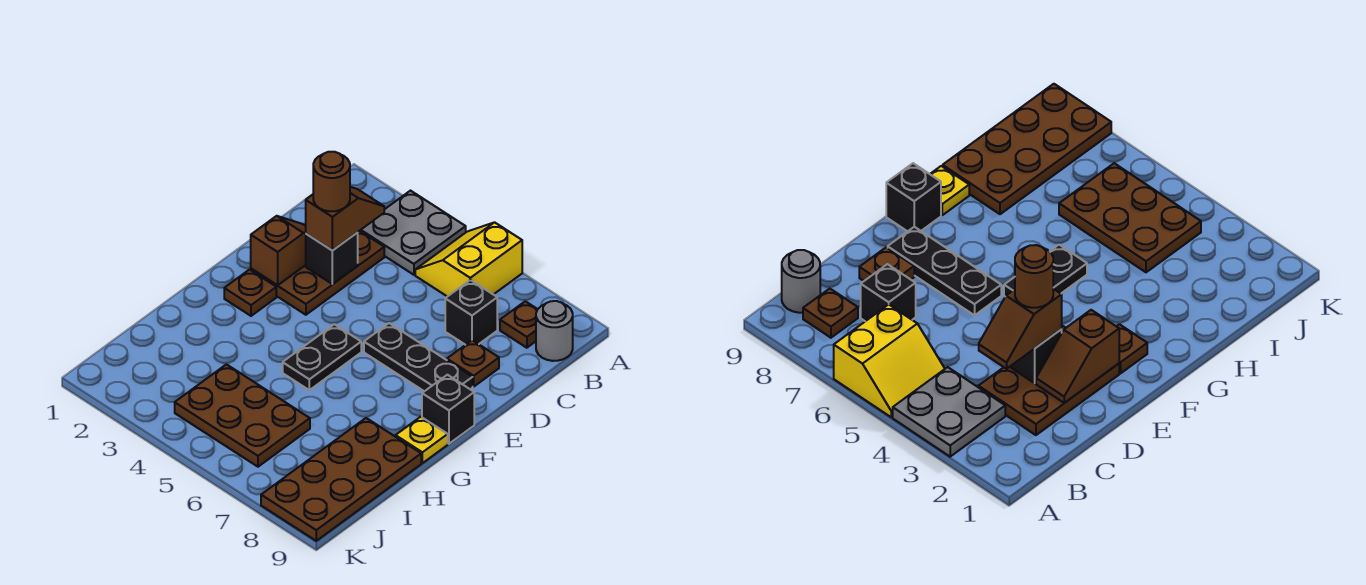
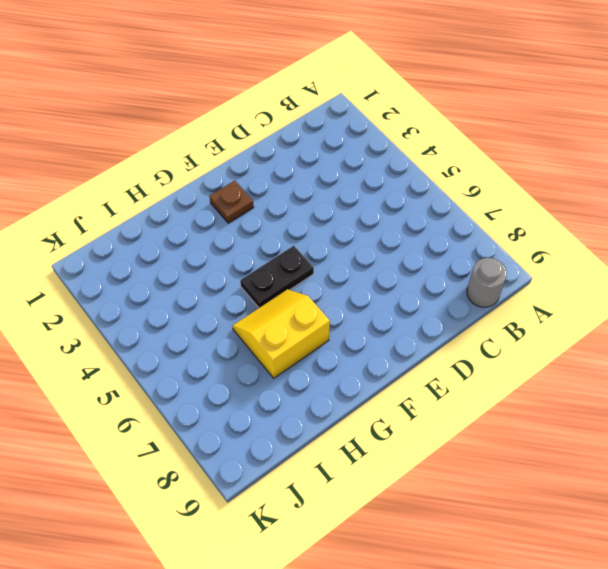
yellow slope G6:H7 level 1 top 7 -> yellow slope A5:B6 level 1 top 6
none -> grey plate A3:B4 level 1
none -> brown plate B8 level 1
none -> brown plate C2:E3 level 1

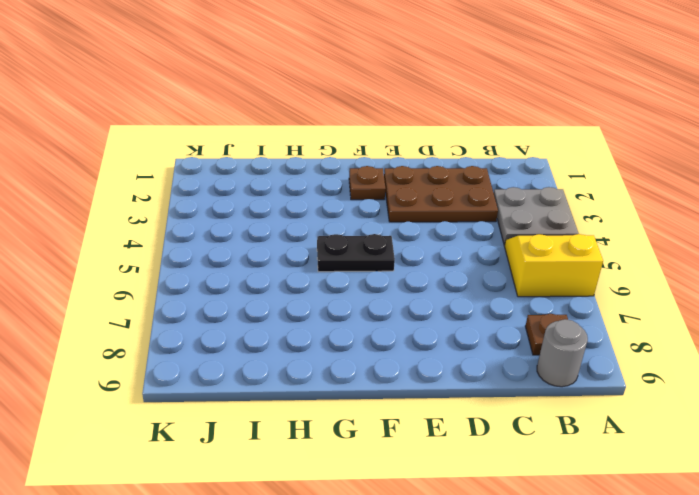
none -> black brick C7 level 1
none -> brown plate D8 level 1
none -> black plate E6:E8 level 1

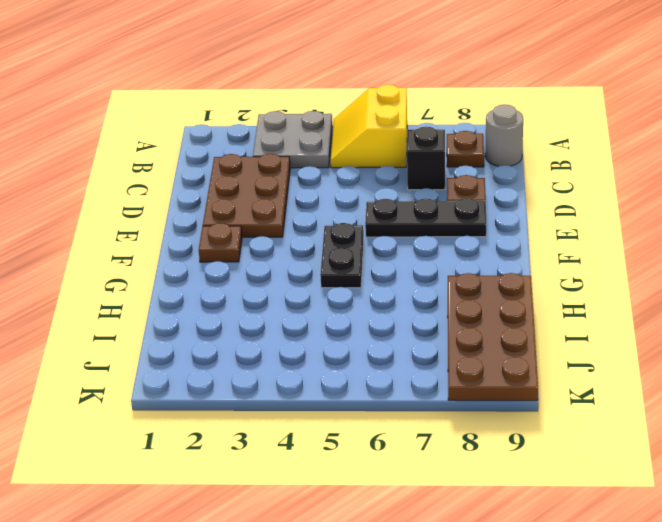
none -> black brick F9 level 1
none -> yellow plate G9 level 1
none -> brown plate I4:J6 level 1

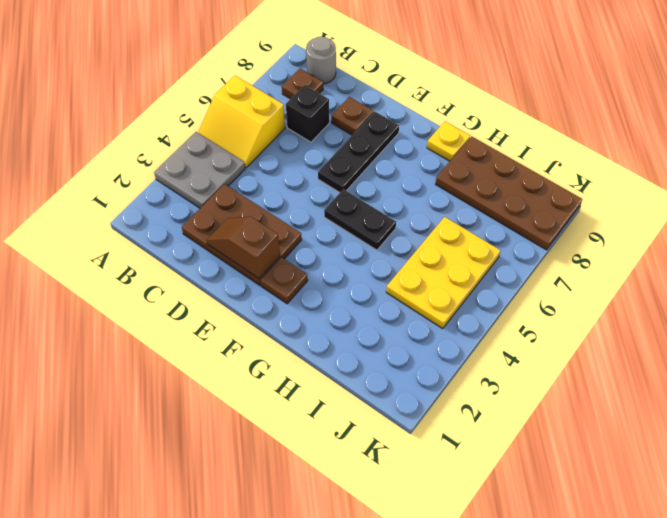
yellow plate I4:J6 level 1 -> brown plate I4:J6 level 1
none -> black brick F9 level 1
none -> black brick D3 level 2
none -> brown slope C3:D3 level 3 top D

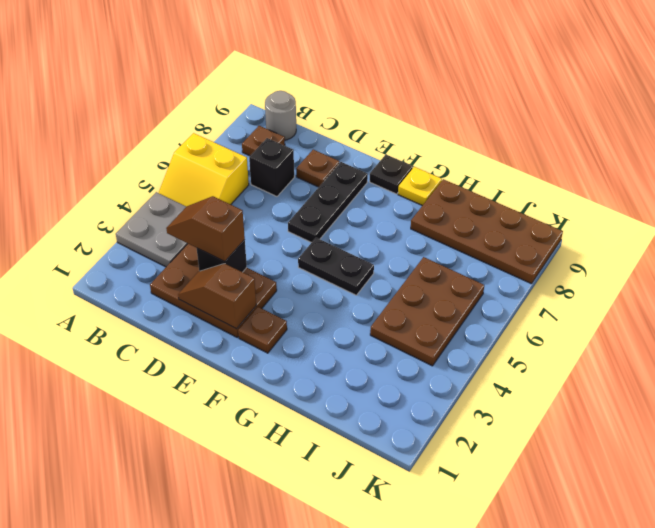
black plate F9 level 1 -> black brick F9 level 1
none -> brown round brick D3 level 4

